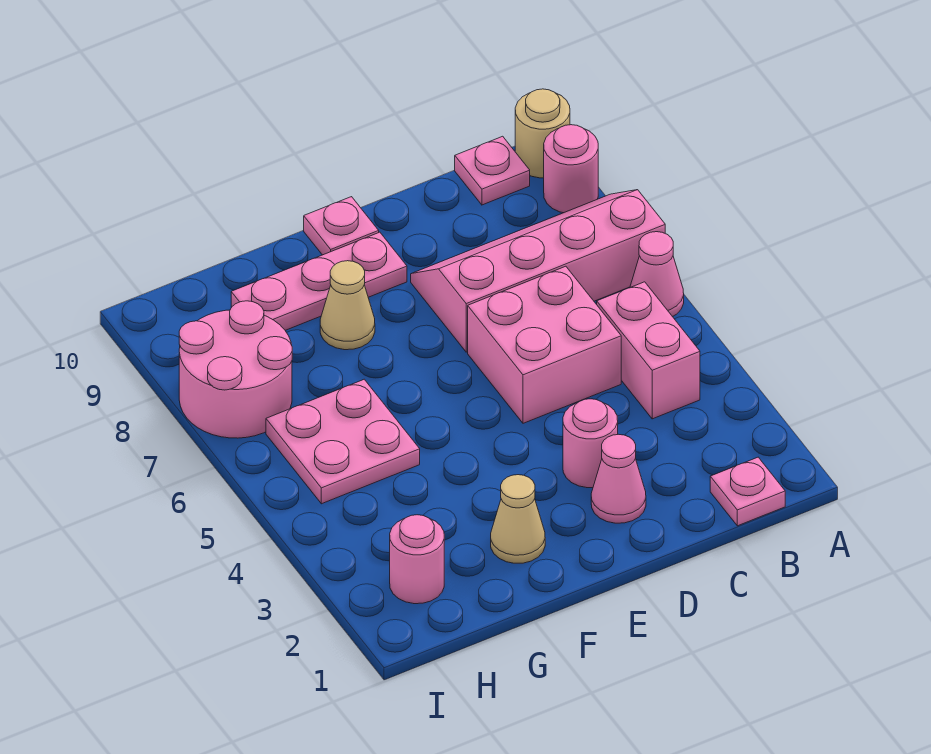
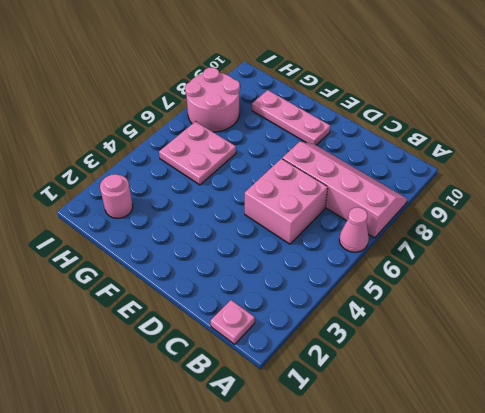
none -> pink round brick A9 level 1
none -> tan round brick A10 level 1
none -> pink brick B4:B5 level 1

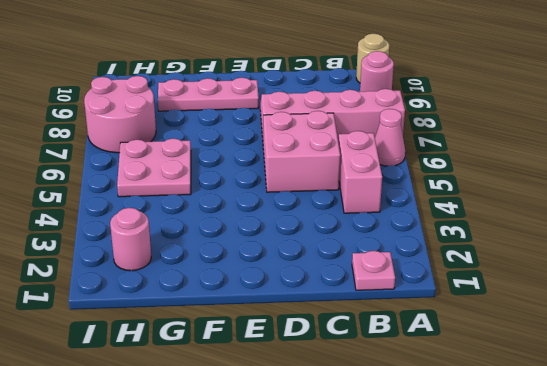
none -> pink plate B10 level 1
none -> pink cone D2 level 1
none -> pink round brick D3 level 1

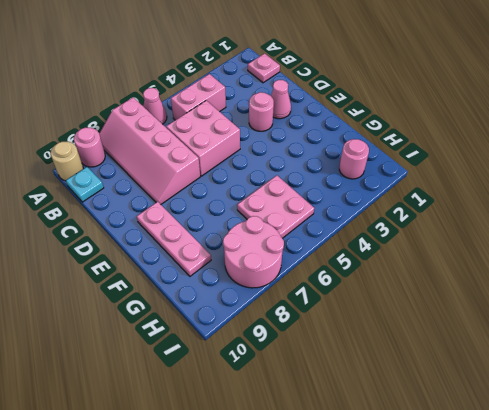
cyan plate B10 level 1 -> pink plate B10 level 1
none -> pink plate E10 level 1
none -> tan cone F2 level 1
none -> tan cone F8 level 1

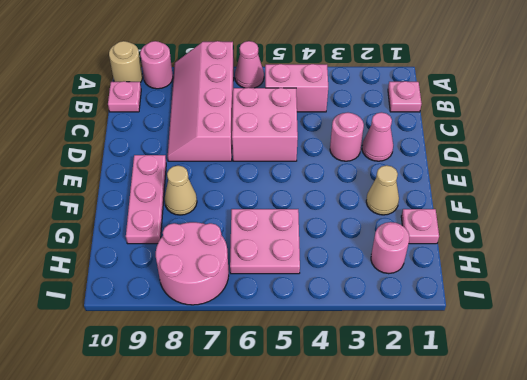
pink plate G1 level 1 -> pink plate E10 level 1

